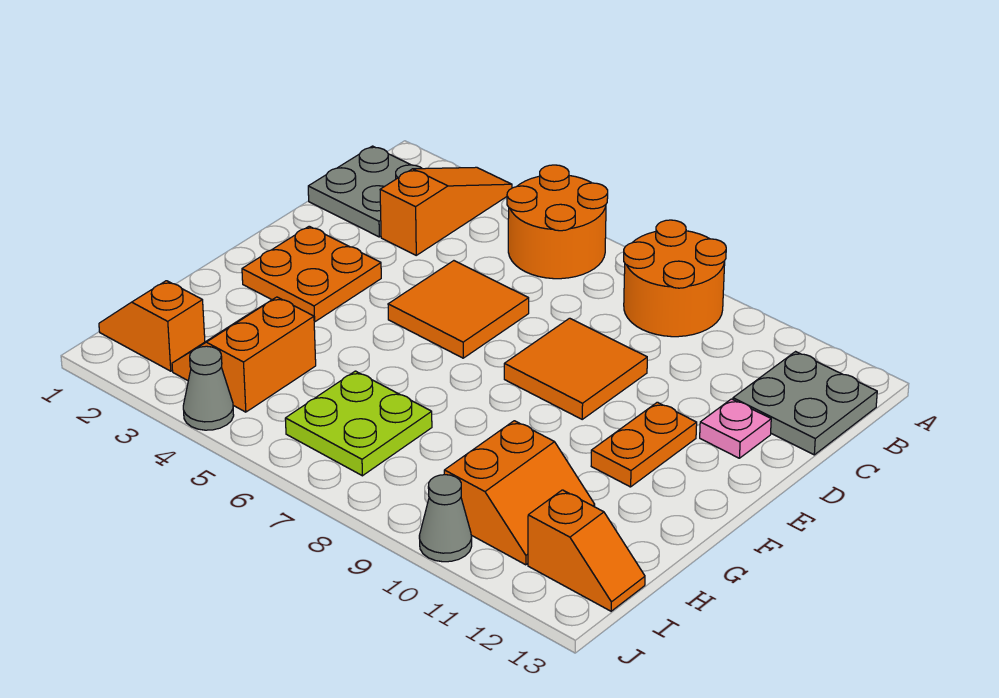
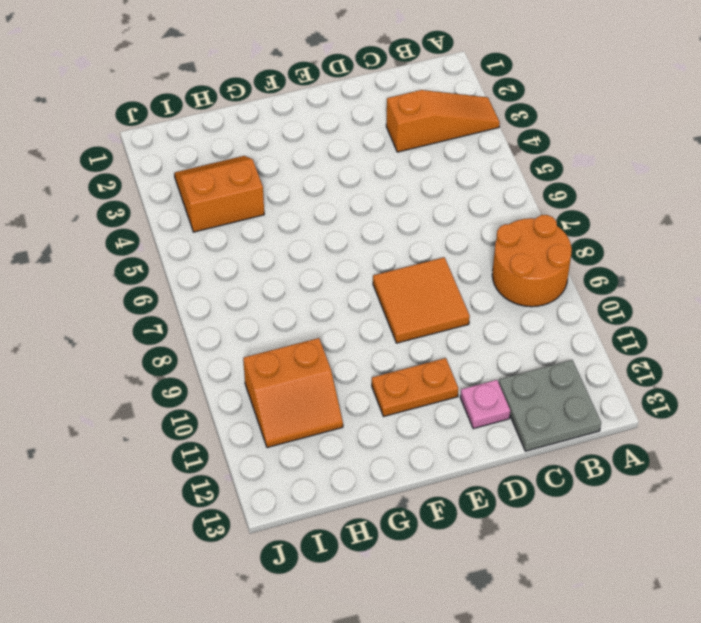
none -> orange round brick A5:B6 level 1
none -> grey plate B1:C2 level 1
none -> orange tile D5:E6 level 1

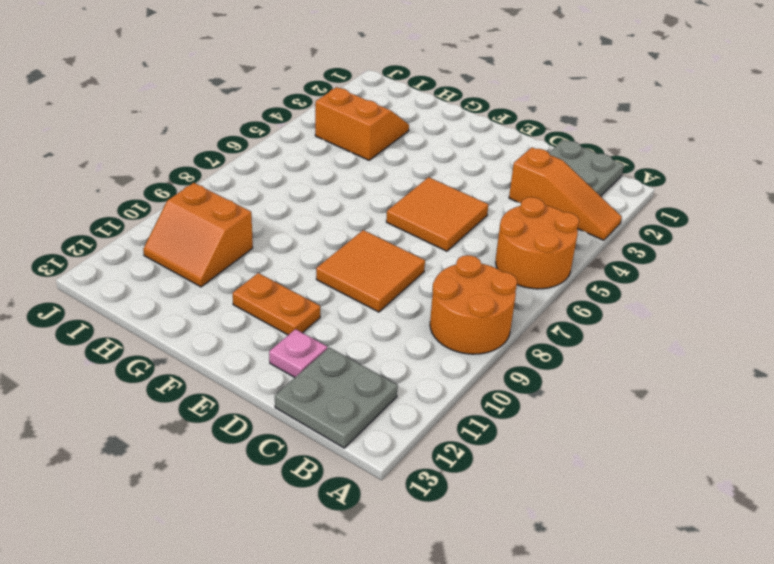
none -> orange plate E2:F3 level 1
none -> lime plate H6:I7 level 1
none -> orange slope I1:I2 level 1 top 2

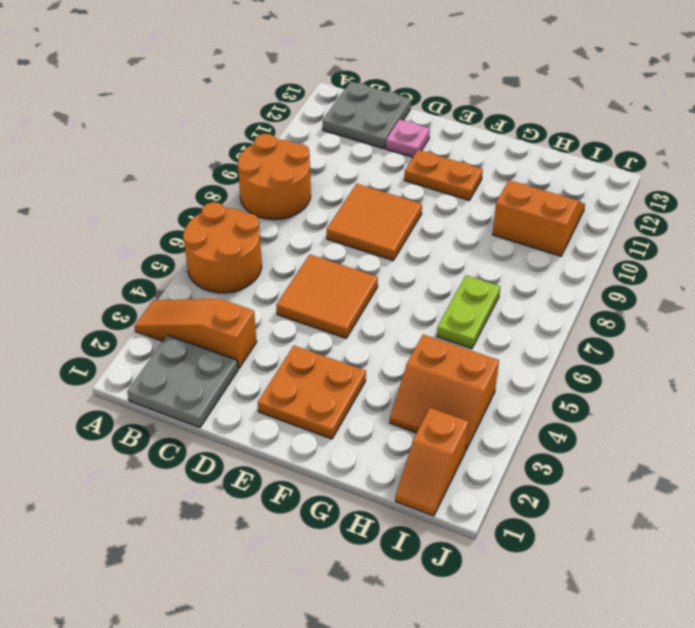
lime plate H6:H7 level 1 -> lime plate H6:I7 level 1
none -> orange slope I12:I13 level 1 top 12
none -> grey cone J4 level 1
none -> grey cone J10 level 1

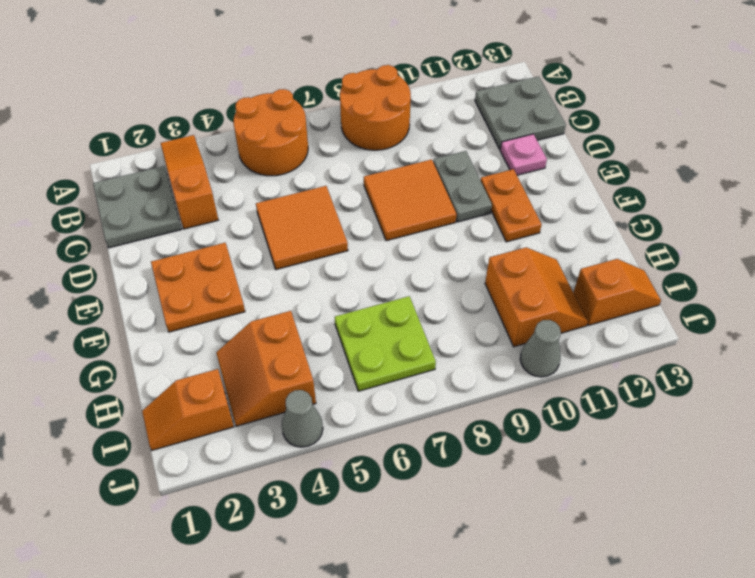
grey plate D10:E10 level 1 -> none

